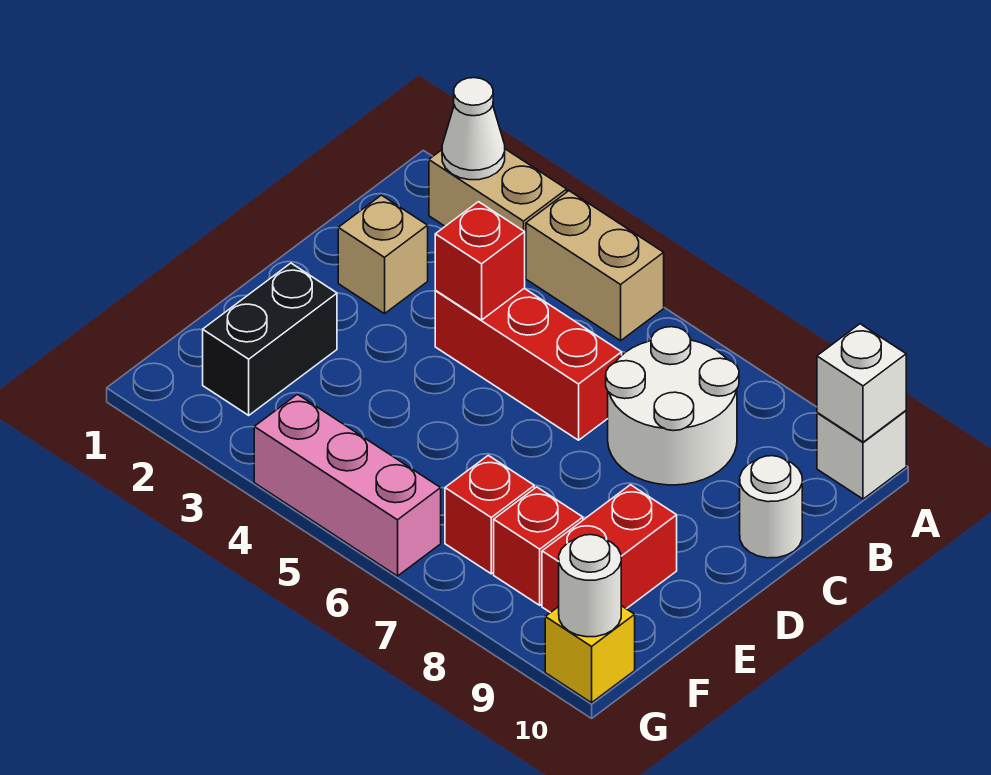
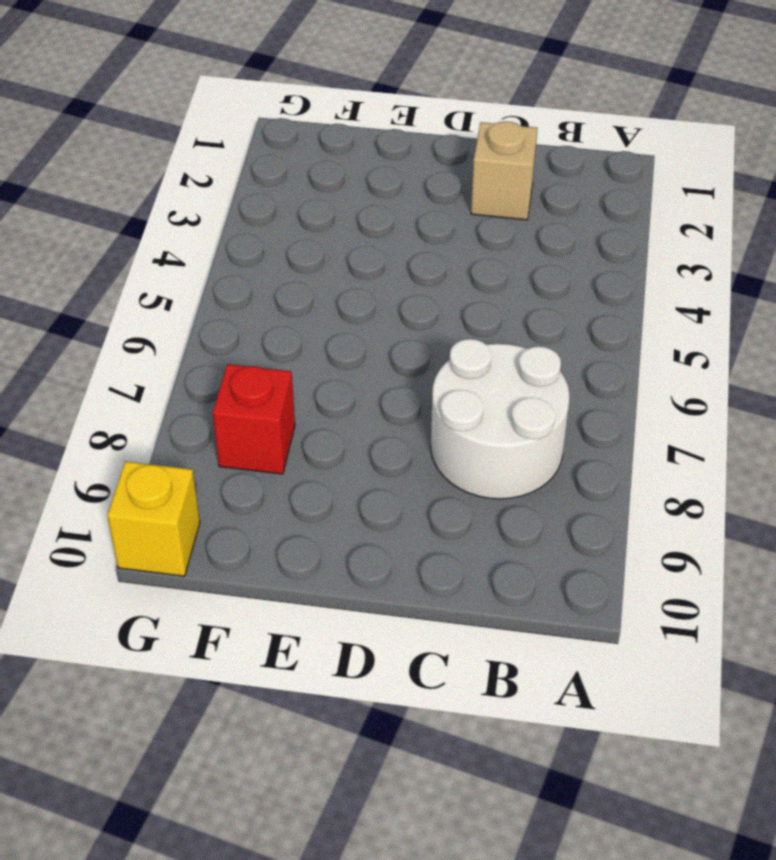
none -> tan brick A2:A3 level 1
none -> tan brick A4:A5 level 1
none -> white brick A10 level 1

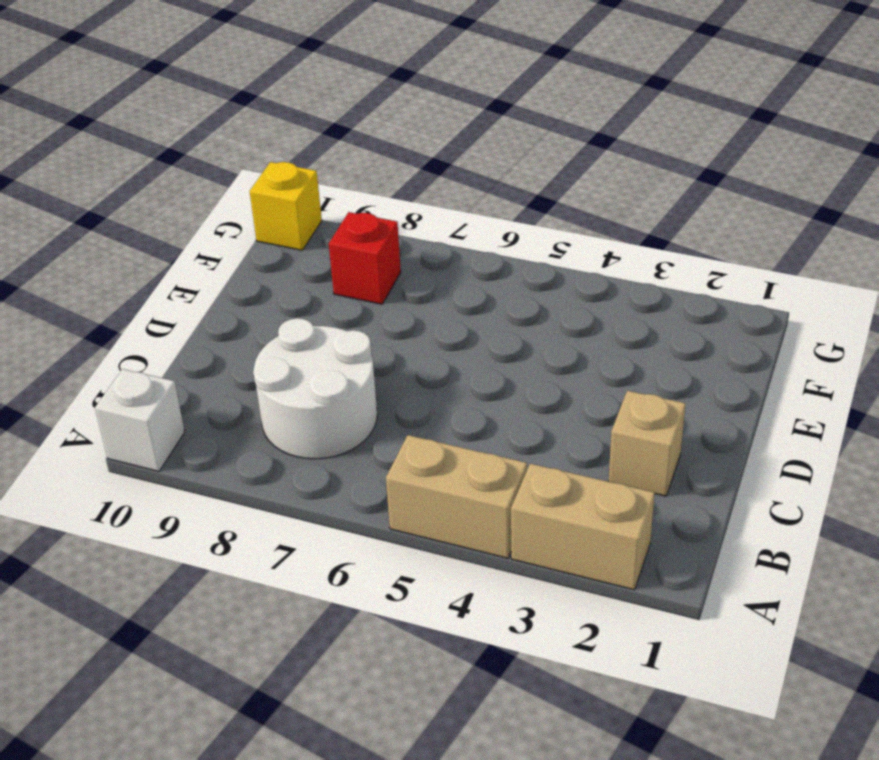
none -> red brick C4:C6 level 1
none -> white round brick C10 level 1
none -> black brick E2:F2 level 1

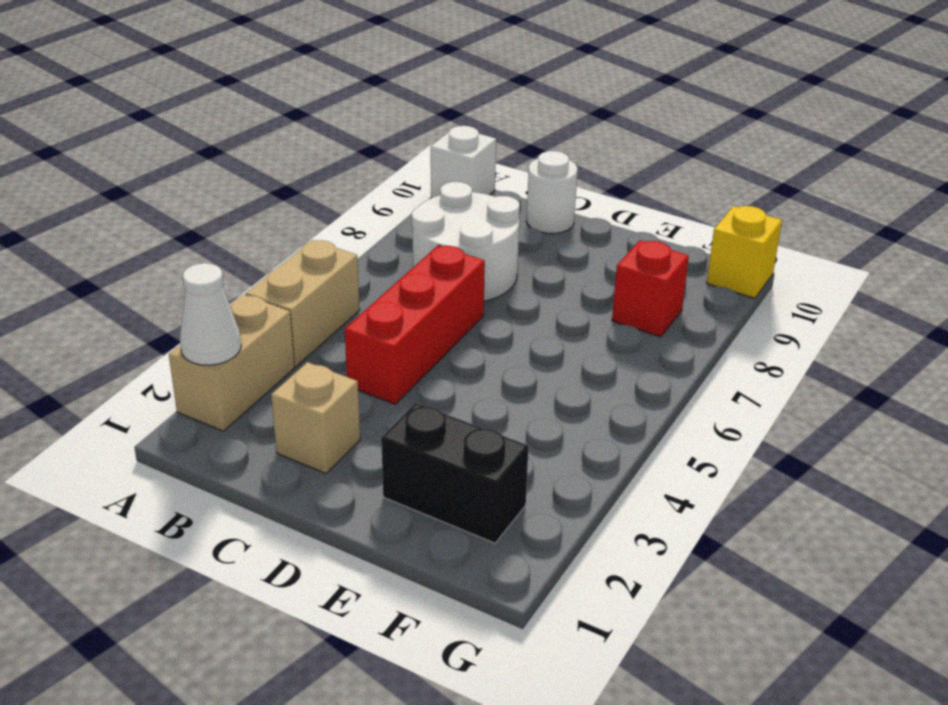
none -> red brick E9:F9 level 1
none -> red brick F7 level 1
none -> pink brick G4:G6 level 1

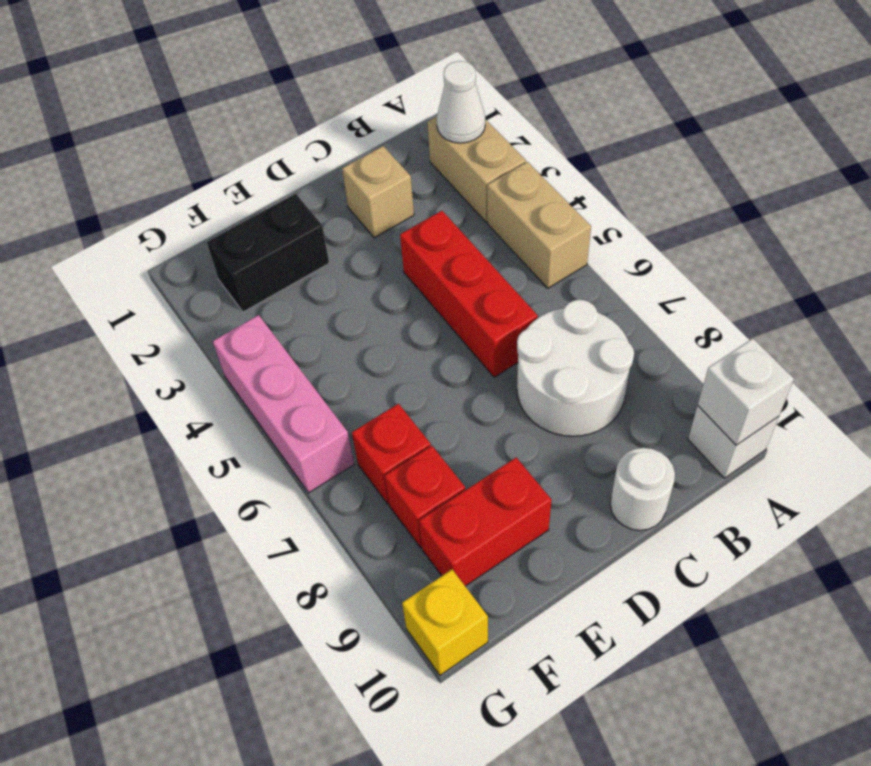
none -> red brick C4 level 2
none -> white round brick G10 level 2

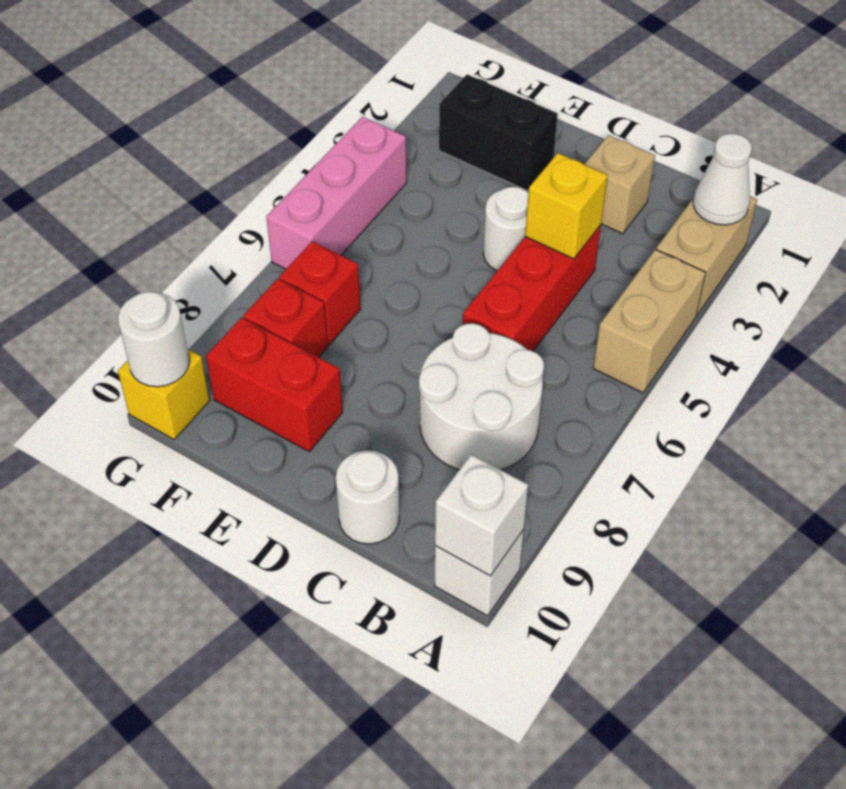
yellow brick C4 level 2 -> red brick C4 level 2
white round brick D4 level 1 -> none

